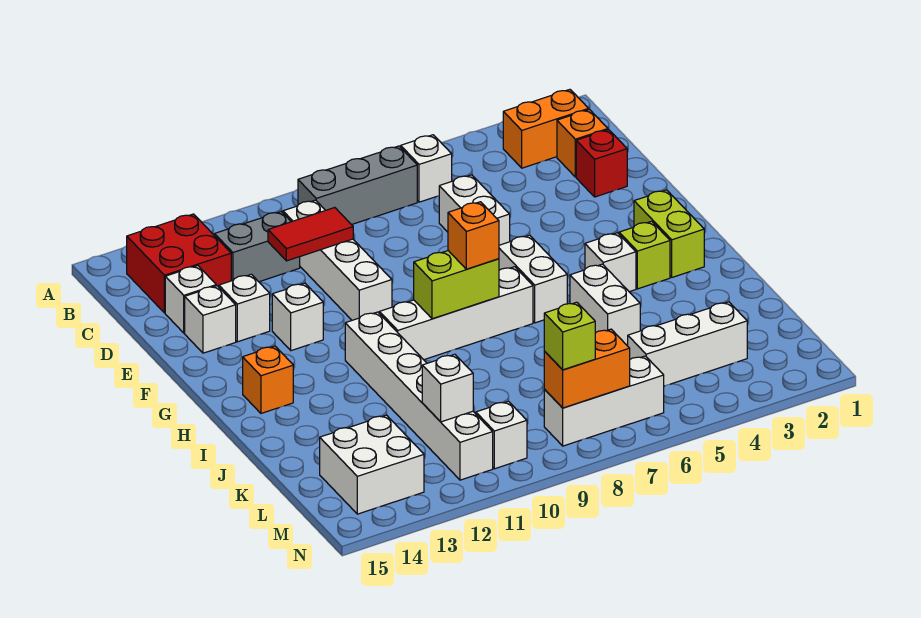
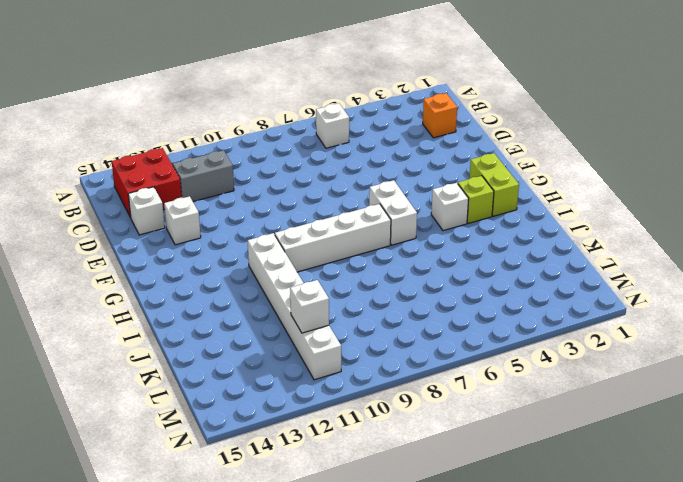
none -> orange brick B2:B3 level 1
none -> grey brick B7:B9 level 1
none -> white brick C10:F10 level 1
none -> red brick D2 level 1

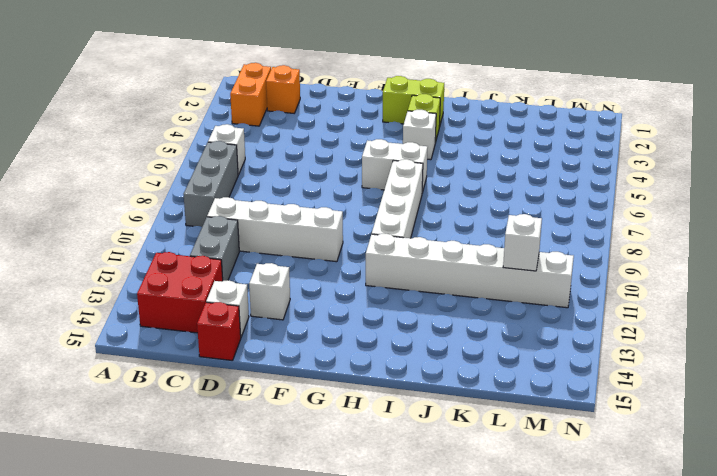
red brick D15 level 1 -> red brick D2 level 1
none -> white brick D6:E6 level 1
none -> white brick E14 level 1
none -> white brick F12 level 1
none -> orange brick H14 level 1

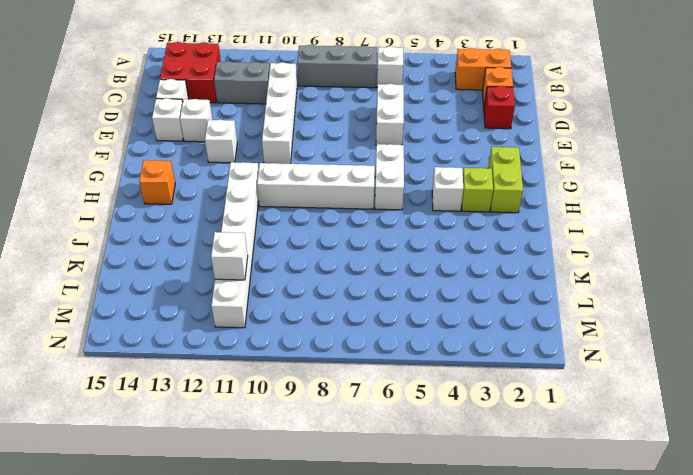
none -> white brick I5:J5 level 1
none -> white brick L3:L5 level 1
none -> white brick L13:M14 level 1
none -> white brick M6:M8 level 1

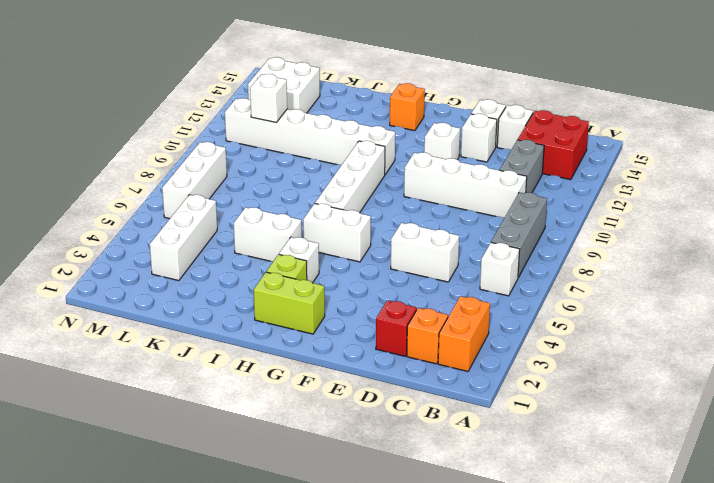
none -> white brick M10 level 1
none -> red tile D10:D11 level 2
none -> lime brick H8:H9 level 2
none -> orange brick M7:M8 level 2

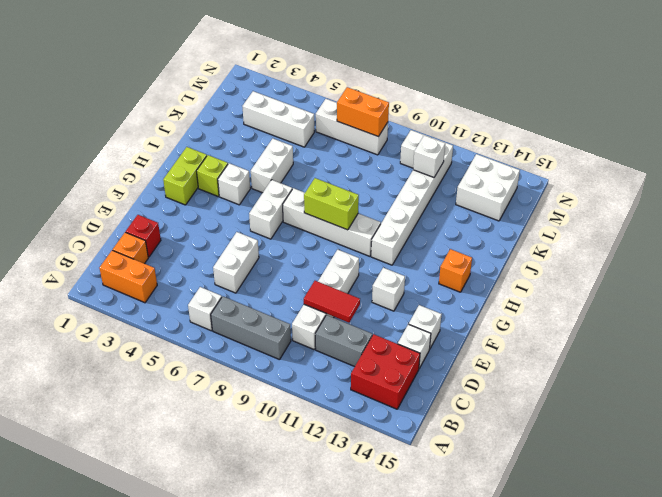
none -> white brick E13 level 1
none -> orange brick H8 level 3
none -> lime brick M8 level 3

